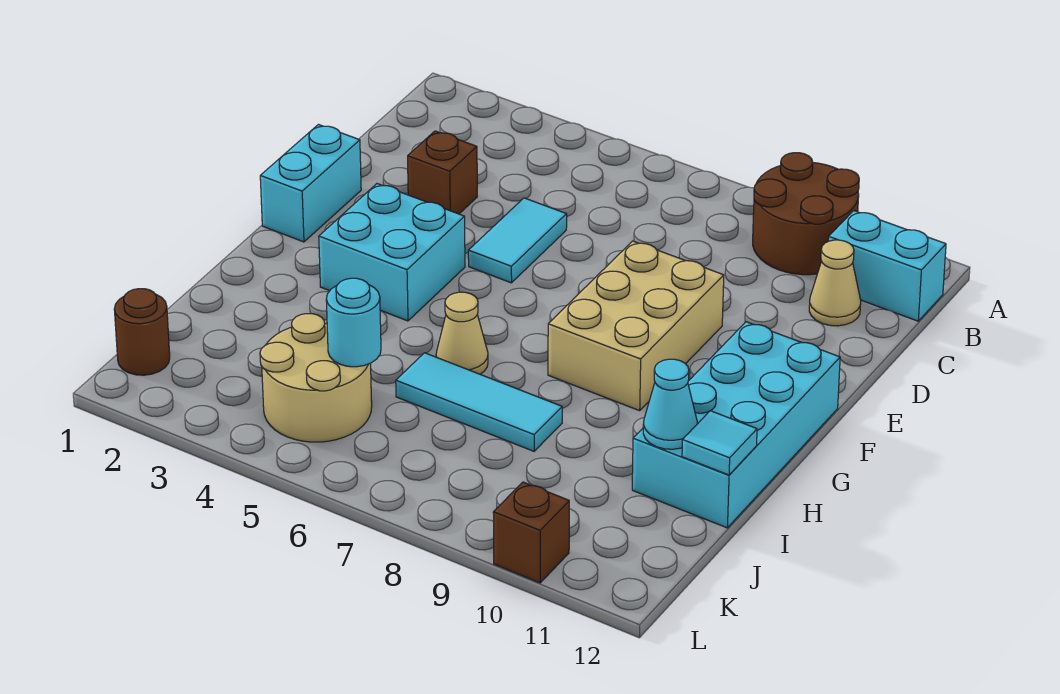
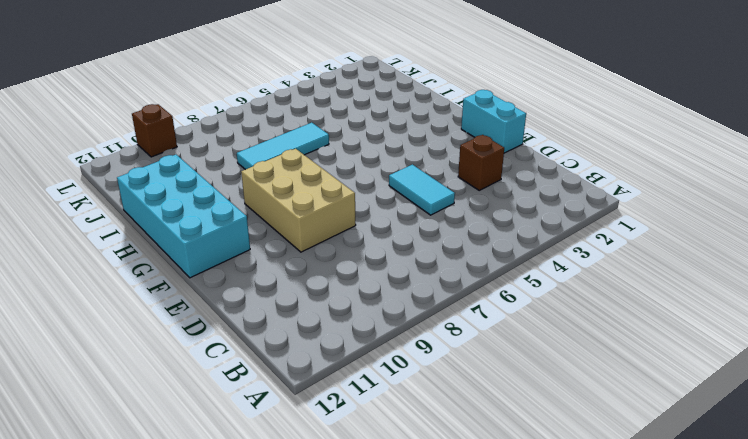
none -> brown round brick A9:B10 level 1
none -> cyan brick B11:B12 level 1
none -> tan cone C11 level 1

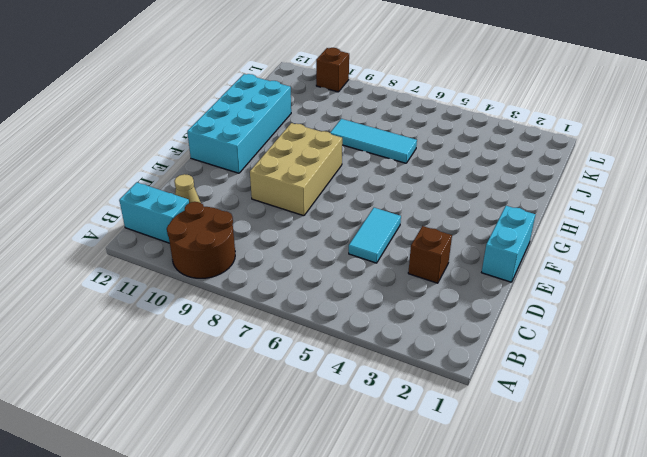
none -> cyan brick F3:G4 level 1
none -> tan cone H6 level 1
none -> tan round brick J4:K5 level 1

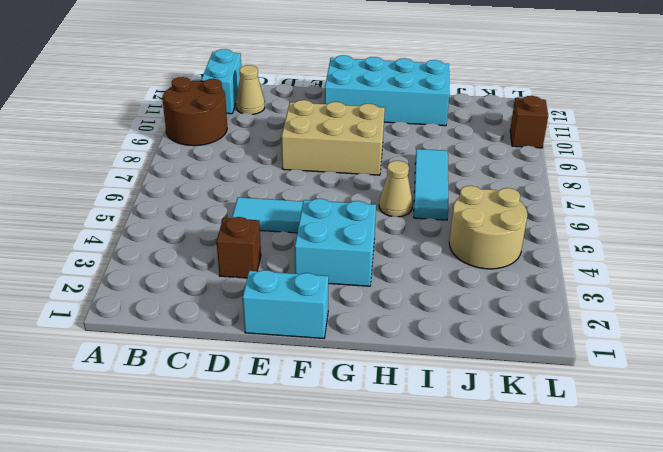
none -> brown round brick K1 level 1
none -> cyan cone I11 level 2
none -> cyan tile I12 level 2

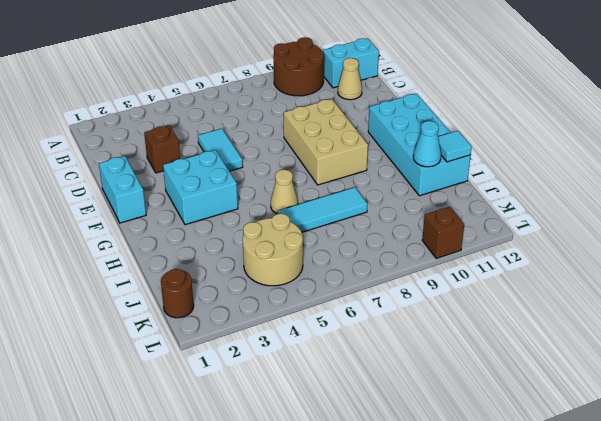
none -> cyan round brick J5 level 2

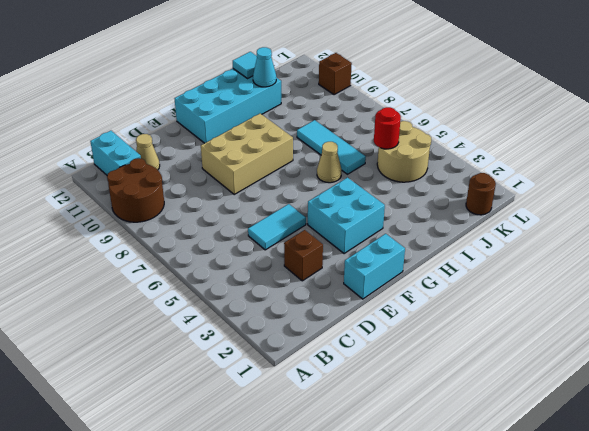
red round brick J5 level 2 -> cyan round brick J5 level 2

